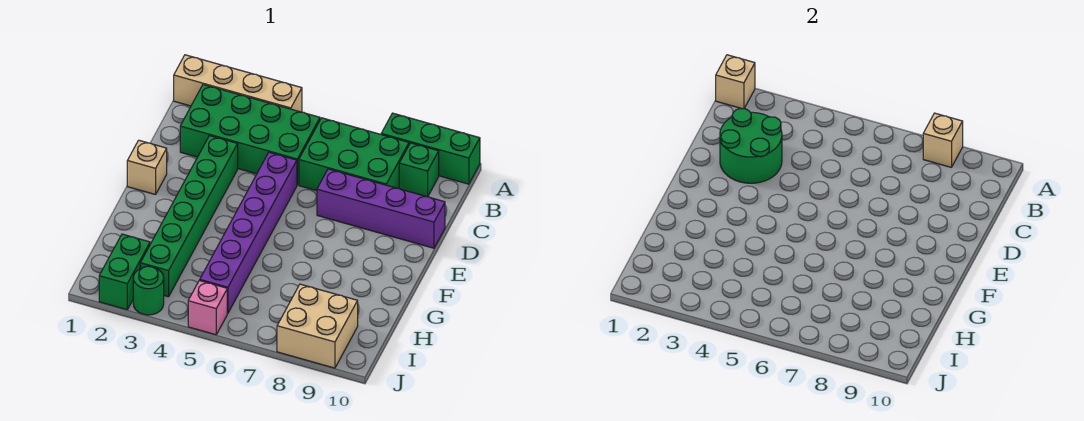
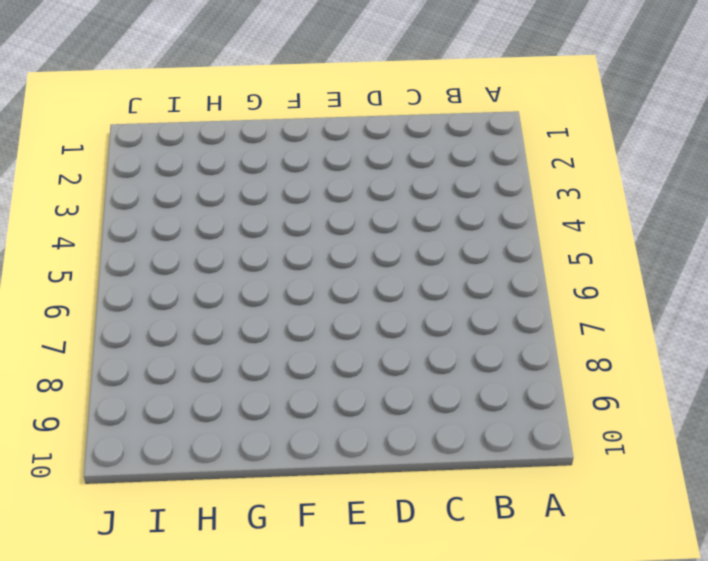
none -> tan brick A1:A4 level 1
none -> green brick A8:A10 level 1
none -> green brick B2:C5 level 1

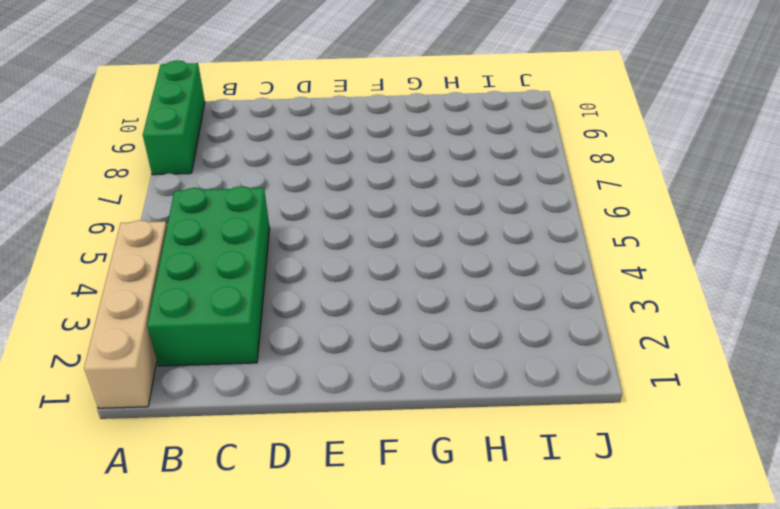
none -> green brick B6:C8 level 1
none -> green brick B9 level 1
none -> green brick D3:I3 level 1

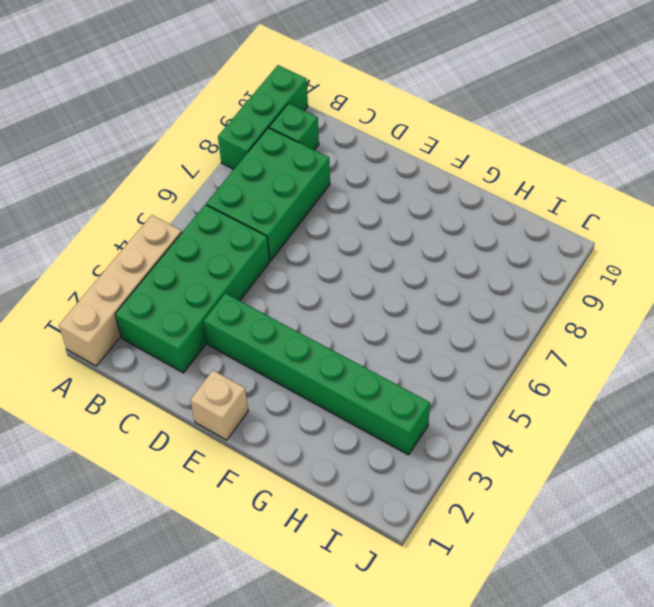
none -> purple brick D5:I5 level 1
none -> purple brick D7:D10 level 1
none -> green brick I2:J2 level 1

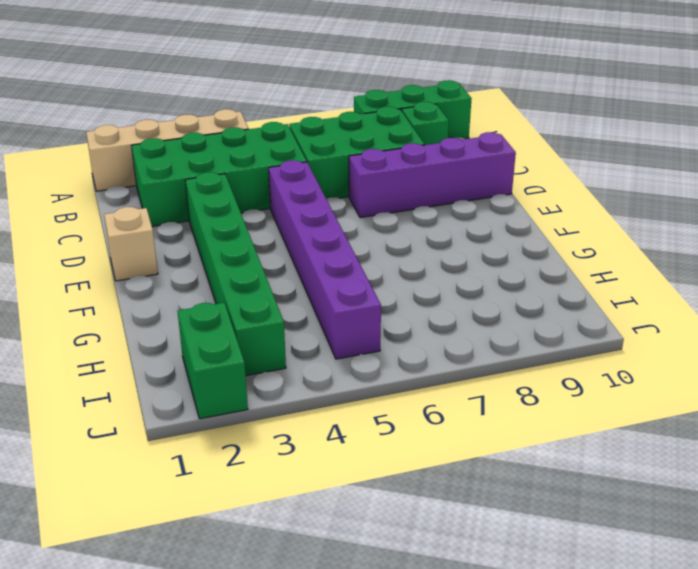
none -> tan brick I8:J9 level 1
none -> green round brick J3 level 1
none -> pink brick J5 level 1

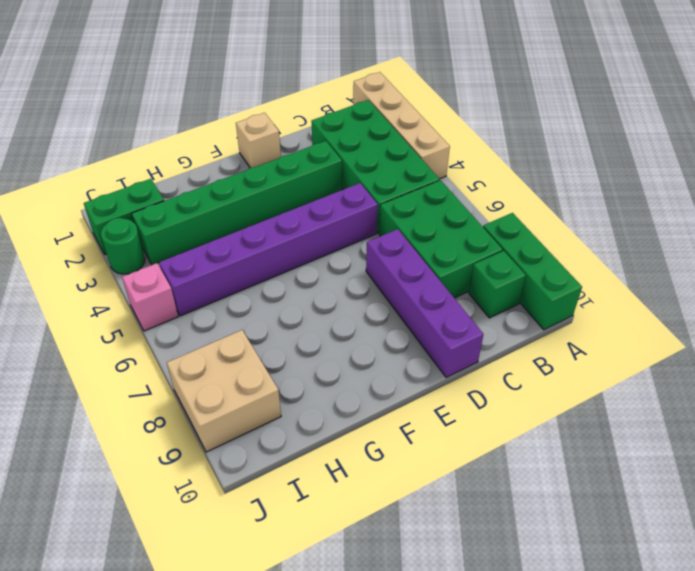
none -> tan brick A1 level 2
none -> tan brick A8 level 2
none -> green round brick C2:D3 level 2

